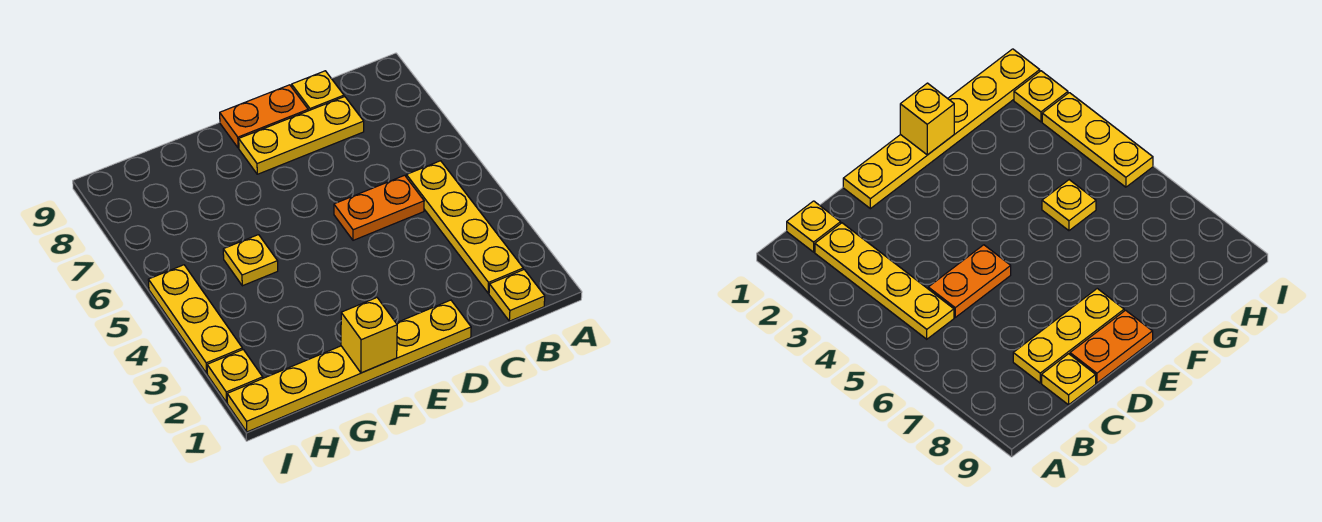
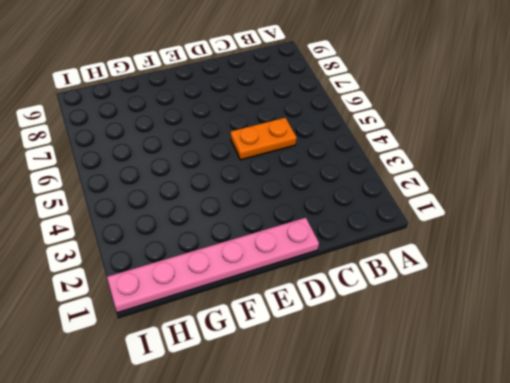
pink plate D1:I1 level 1 -> yellow plate D1:I1 level 1
none -> yellow plate B1 level 1
none -> yellow plate B2:B5 level 1

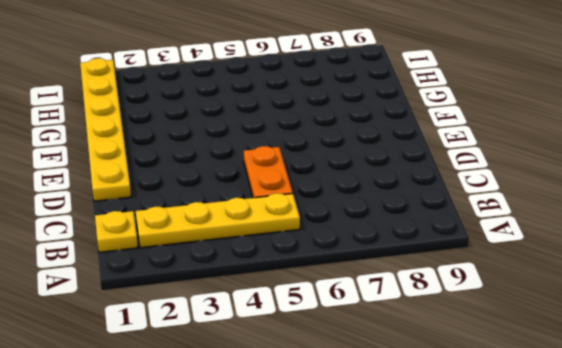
none -> yellow plate C8:E8 level 1
none -> yellow plate C9 level 1

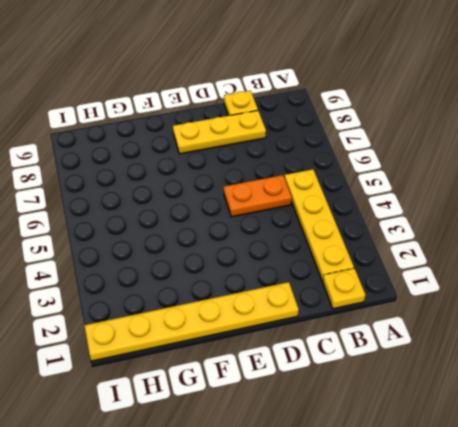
none -> orange plate D9:E9 level 1
none -> yellow plate G5 level 1

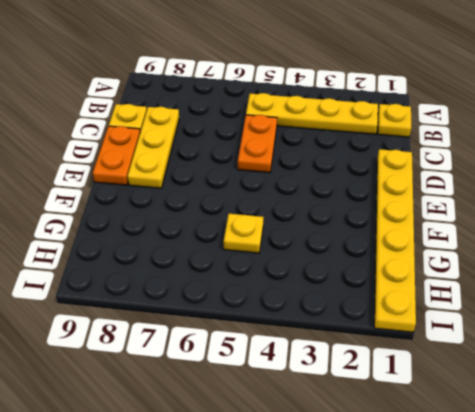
none -> yellow plate I2 level 1
none -> yellow plate I3:I5 level 1

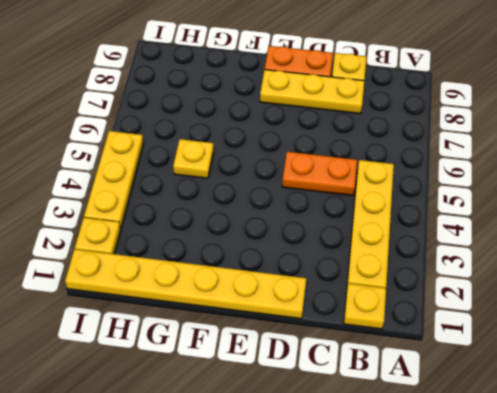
none -> yellow brick F1 level 2

